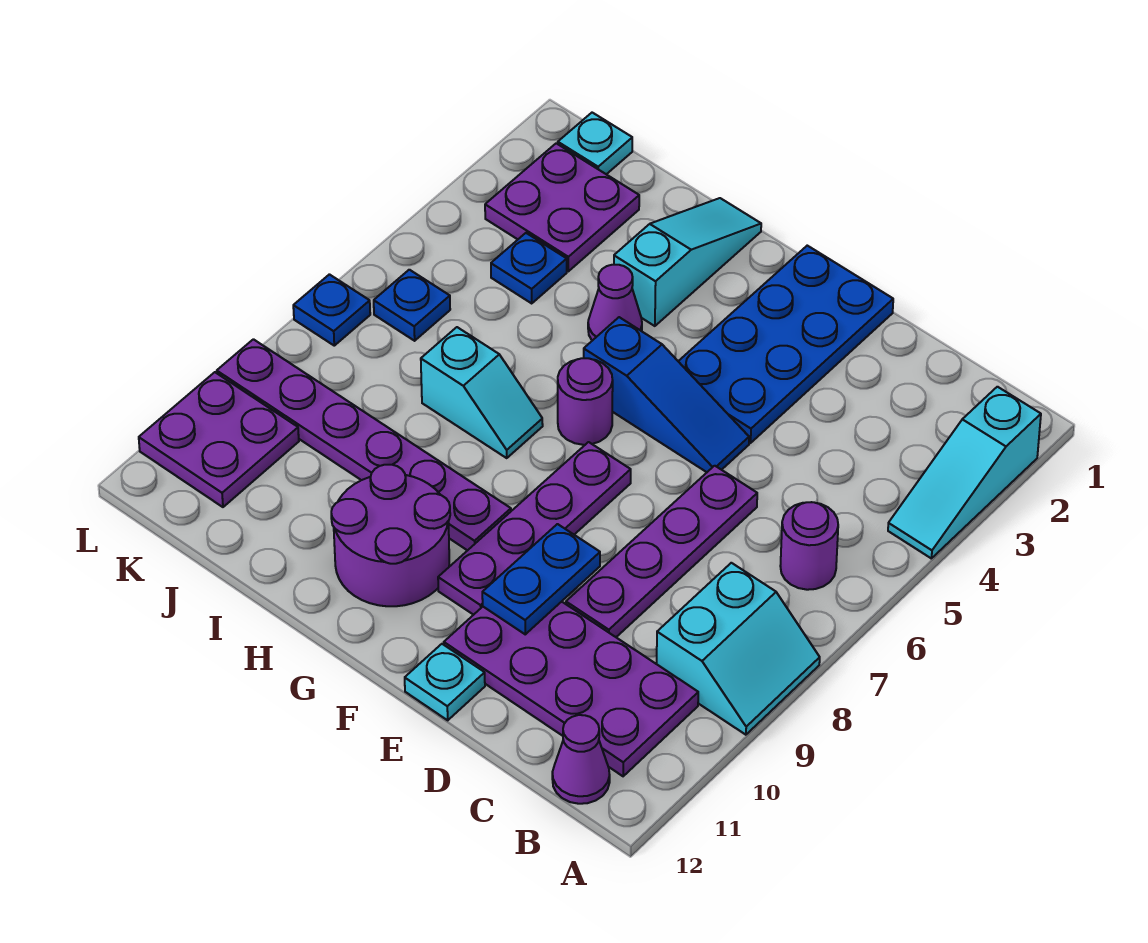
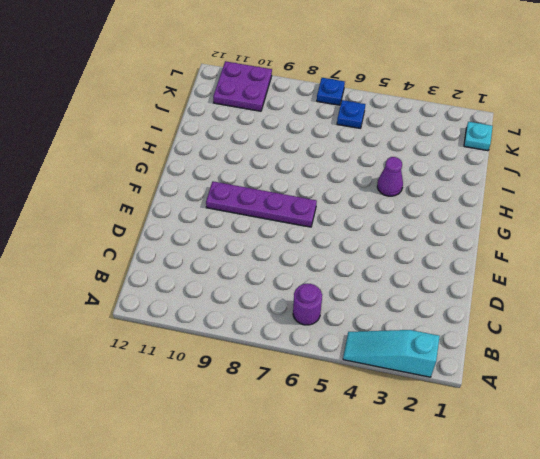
none -> cyan slope A8:B9 level 1 top B
none -> purple plate B10:E11 level 1
none -> purple cone B12 level 1

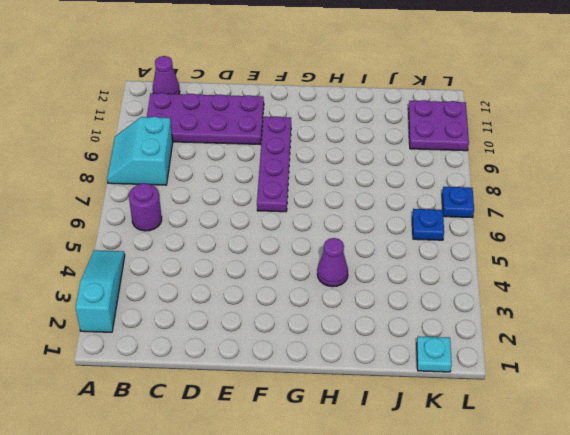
none -> purple plate D6:D9 level 1
none -> blue plate E1:F4 level 1
none -> blue slope E5:G5 level 1 top G

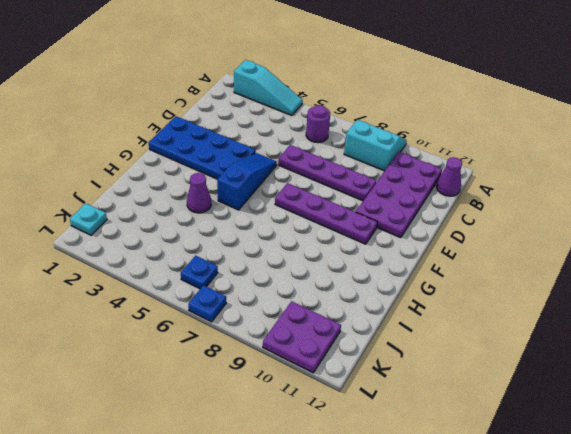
none -> cyan plate E12 level 1
none -> purple round brick G6 level 1
none -> purple plate G9:L9 level 1

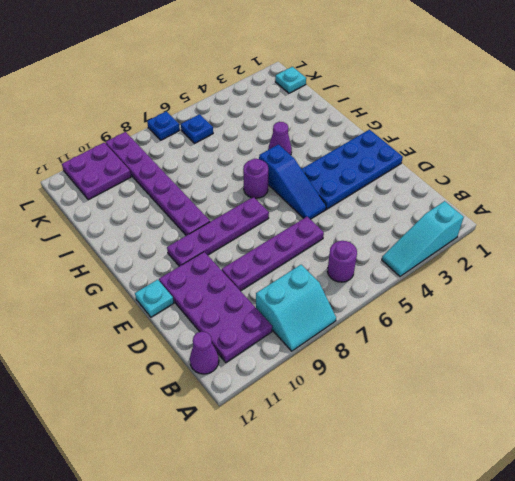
none -> purple round brick G10:H11 level 1
none -> cyan slope H1:H3 level 1 top 3
none -> cyan slope H7:I7 level 1 top I

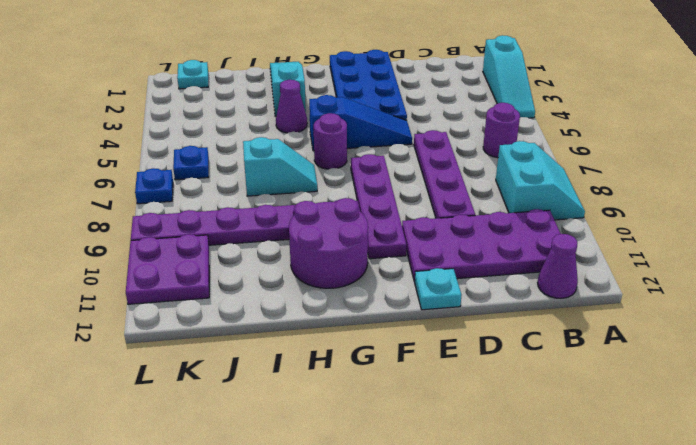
none -> purple plate J2:K3 level 1
none -> blue plate J4 level 1
none -> blue plate E9:E10 level 2

